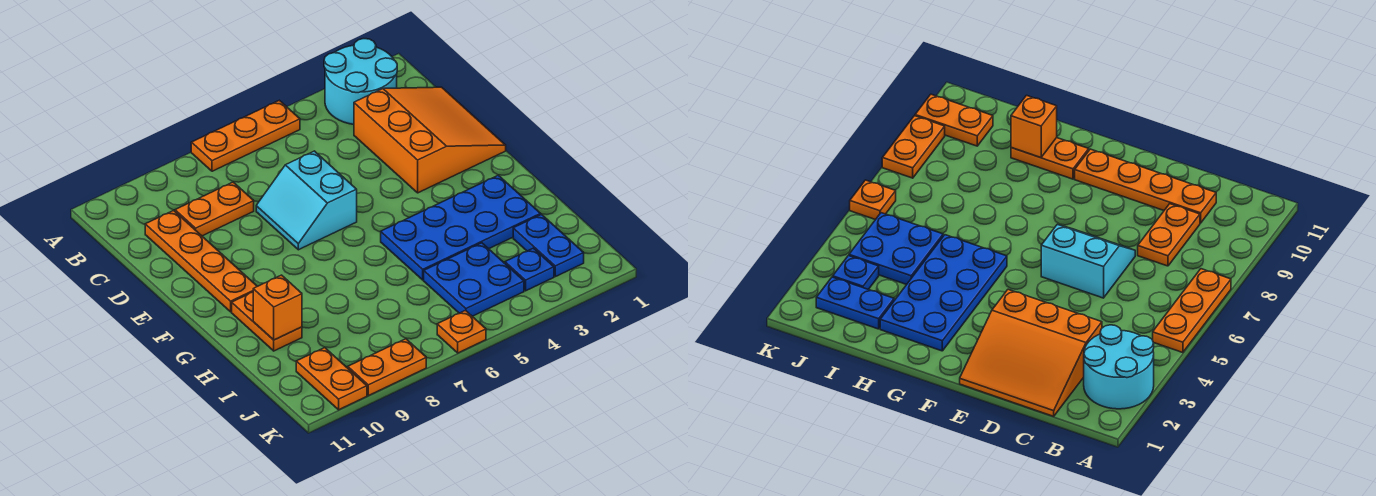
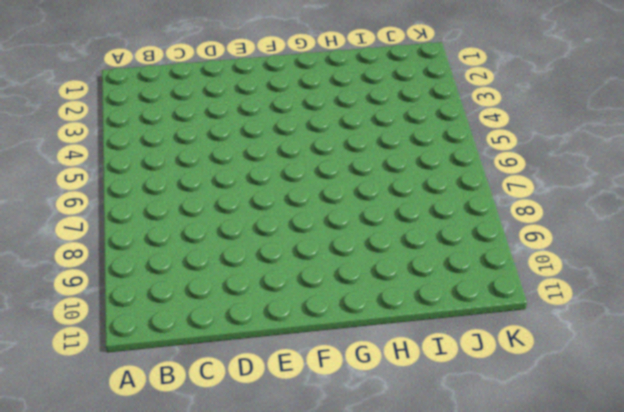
none -> cyan round brick A2:B3 level 1
none -> orange plate A5:A7 level 1
none -> orange slope C1:E3 level 1 top 3

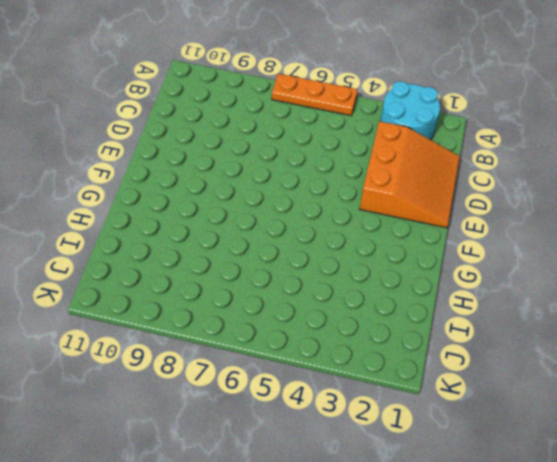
none -> orange plate C8:C9 level 1
none -> orange plate C10:F10 level 1
none -> cyan slope D6:E7 level 1 top 6

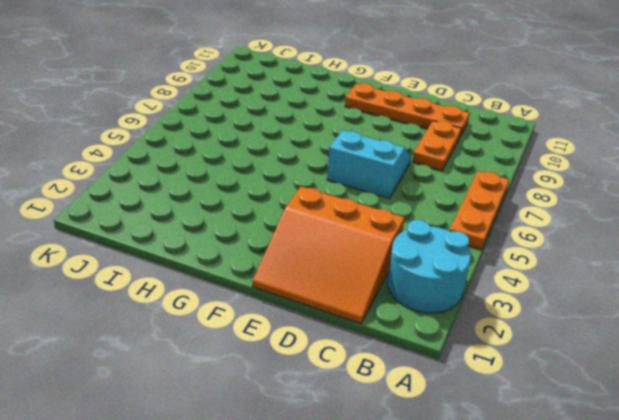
none -> blue plate G2:H5 level 1
none -> orange plate G10:H10 level 1
none -> blue plate I2:J2 level 1

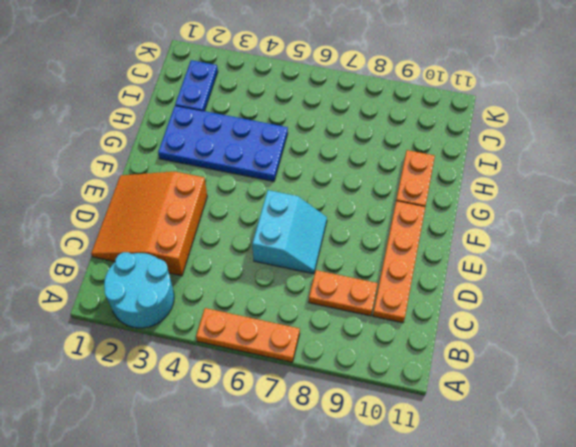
none -> blue plate I4:J5 level 1
none -> blue plate J3 level 1
none -> orange plate J10:K10 level 1

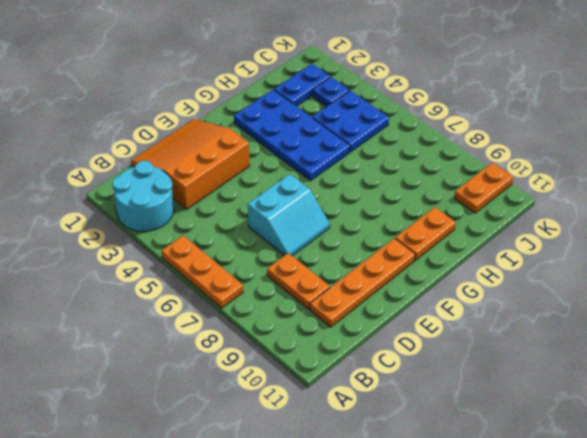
none -> orange plate K6 level 1
none -> orange plate K8:K9 level 1
none -> orange brick H10 level 2

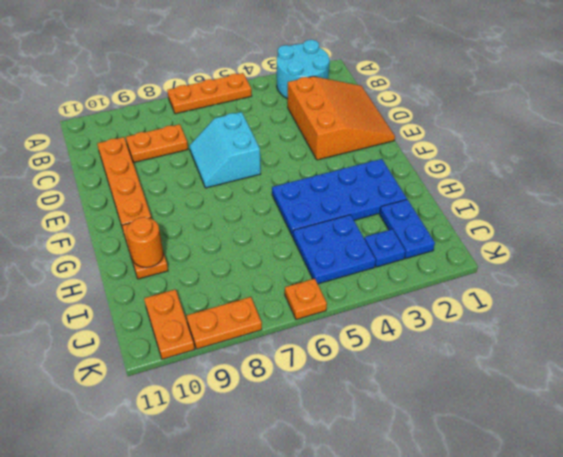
orange round brick H10 level 2 -> orange brick H10 level 2

